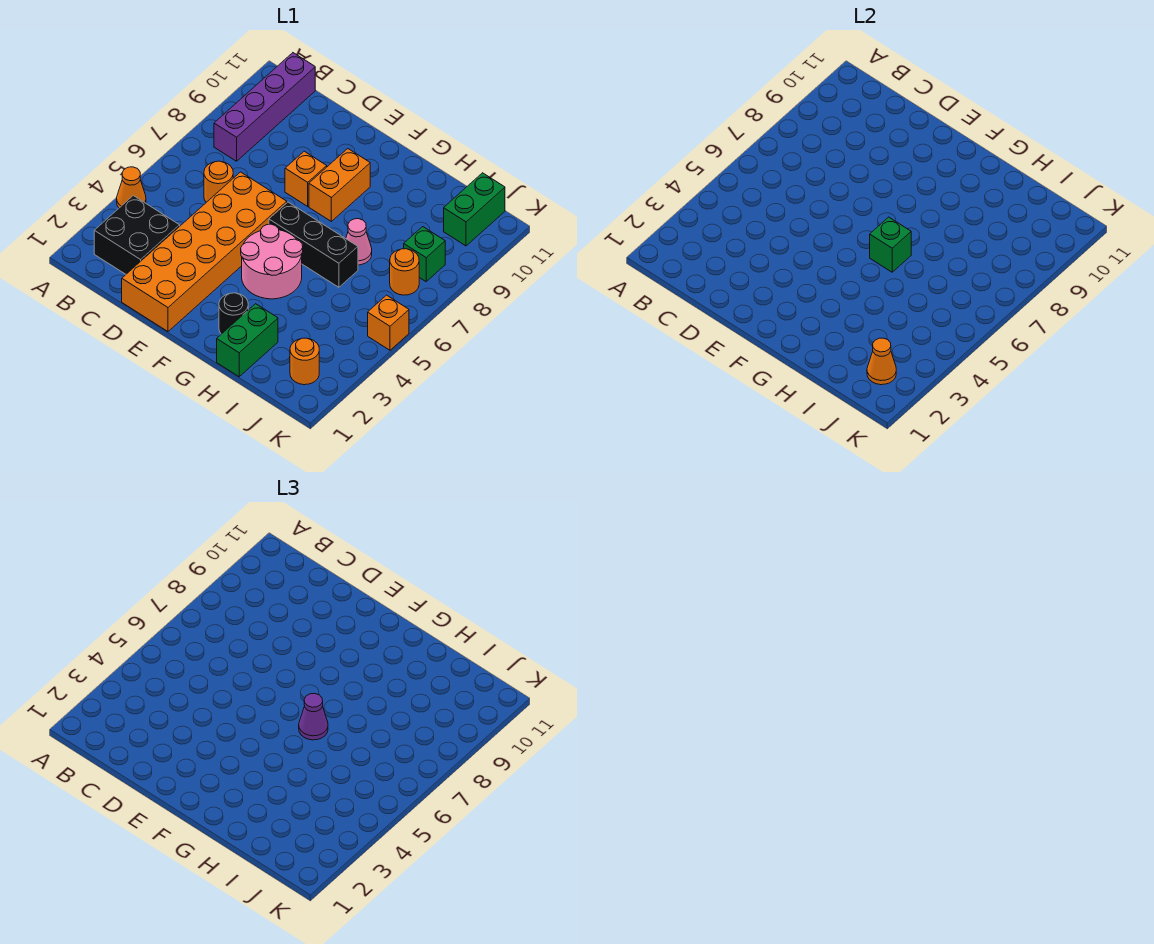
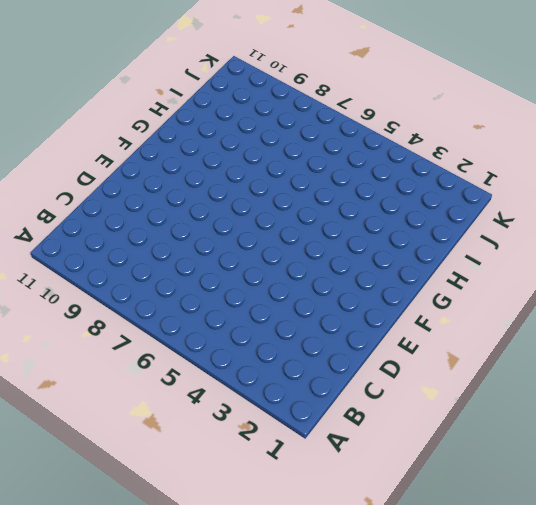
none -> orange cone A4 level 1
none -> black brick B2:C3 level 1
none -> purple brick B8:B11 level 1

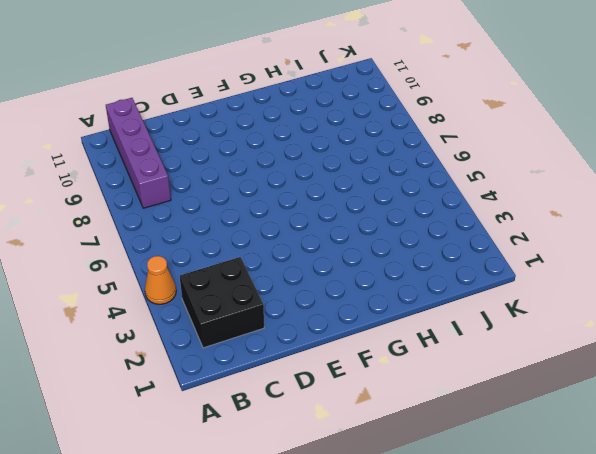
none -> orange round brick C6 level 1
none -> orange brick D1:E6 level 1
none -> orange brick E8 level 1

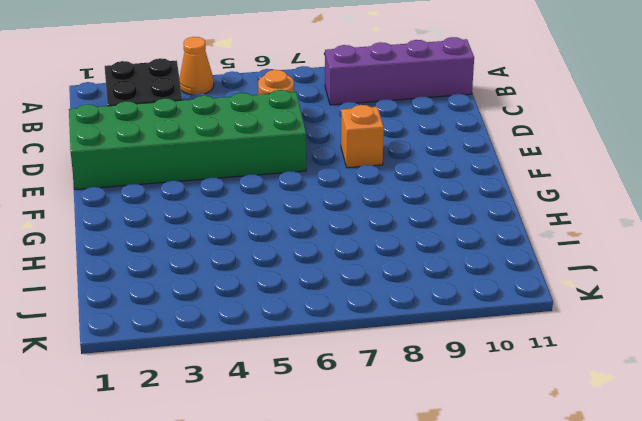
green brick D1:E6 level 1 -> orange brick D1:E6 level 1
none -> pink round brick F4:G5 level 1
none -> black brick F6:H6 level 1
none -> orange brick F8:F9 level 1

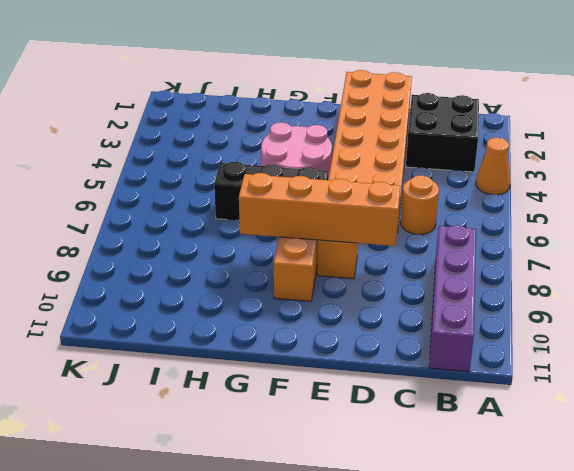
orange brick D8:G8 level 2 -> none
none -> black round brick G2 level 1
none -> green brick H1:H2 level 1
none -> pink cone H7 level 1

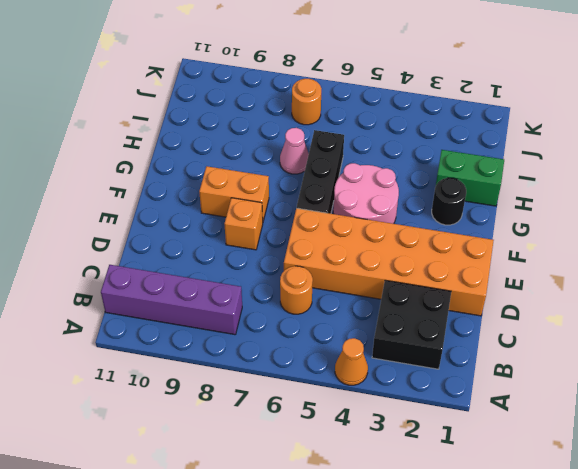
none -> orange round brick J2 level 1
none -> green brick J8 level 1
none -> green brick J10:J11 level 1

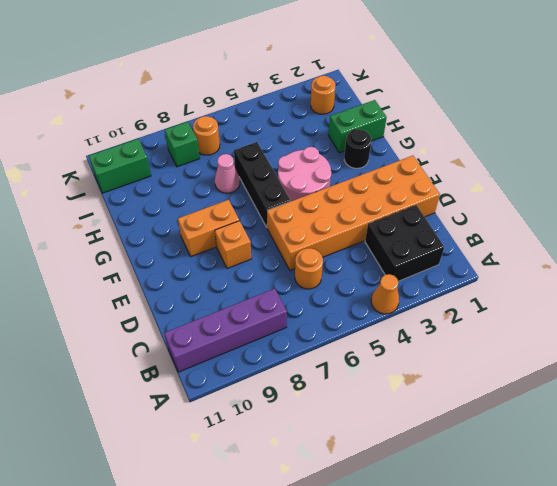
none -> orange brick K5 level 1
none -> green brick G6 level 2
none -> orange cone J2 level 2

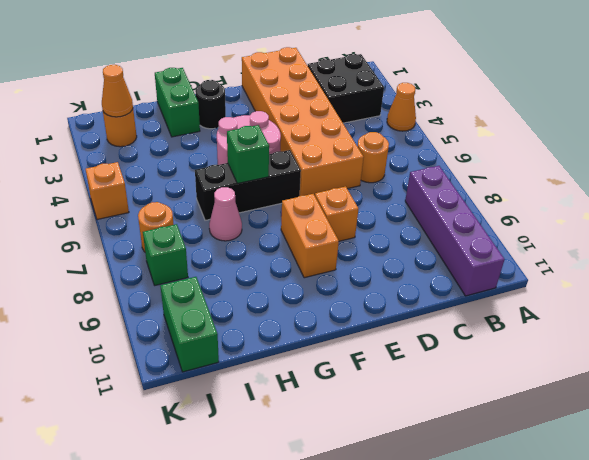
none -> purple cone G6 level 3

